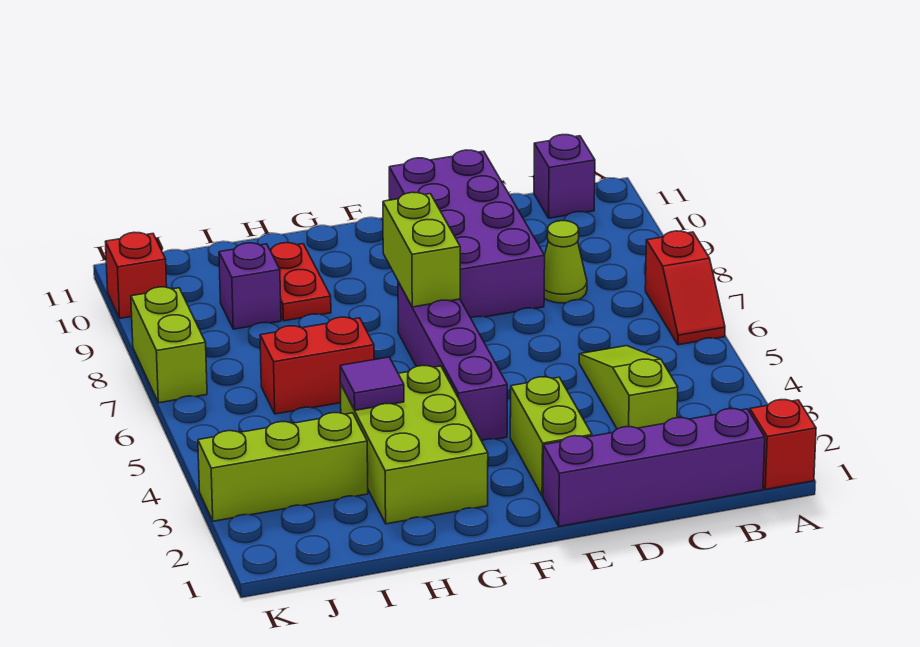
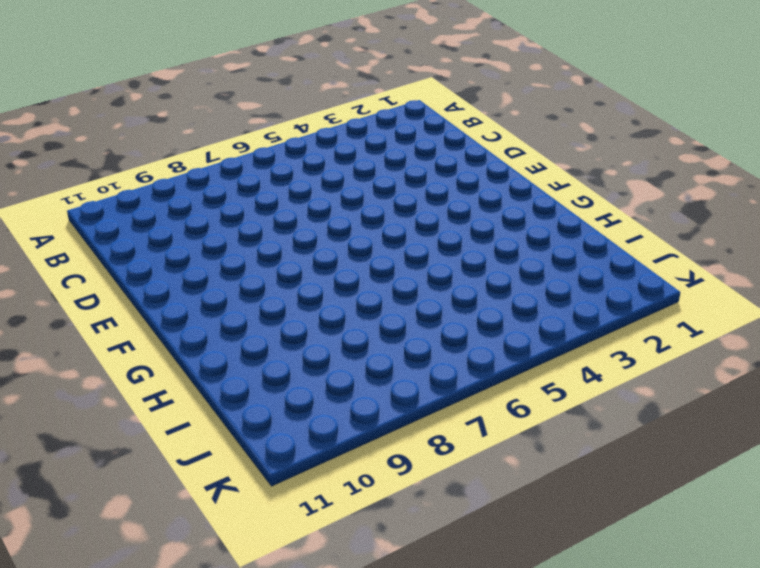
none -> red brick A1 level 1
none -> red slope A6:A7 level 1 top 7
none -> purple brick B1:E1 level 1

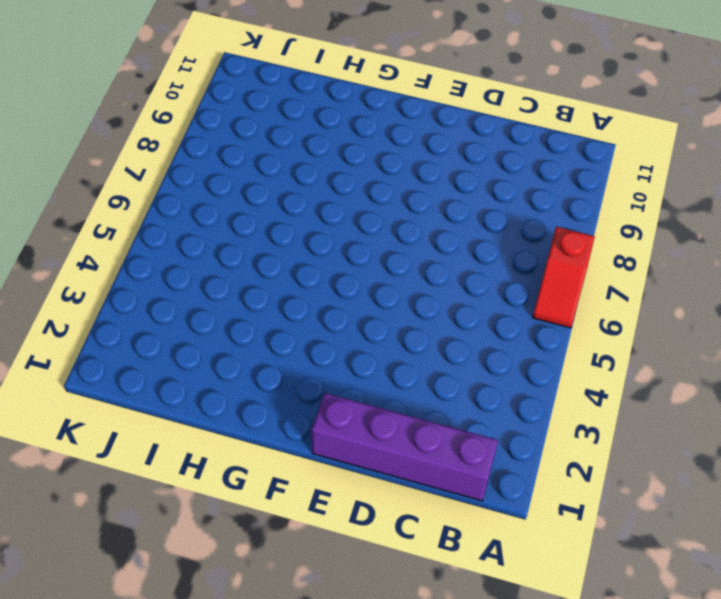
none -> red brick A1 level 1
none -> purple brick B11 level 1
none -> lime slope C3:C5 level 1 top 3

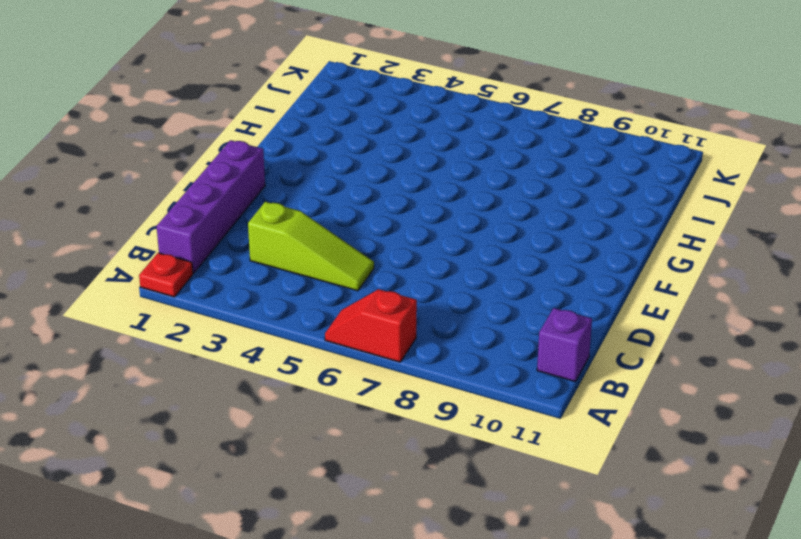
red plate A1 level 1 -> red brick A1 level 1
none -> lime cone C8 level 1
none -> purple brick D8:E11 level 1
none -> lime brick E2:E3 level 1

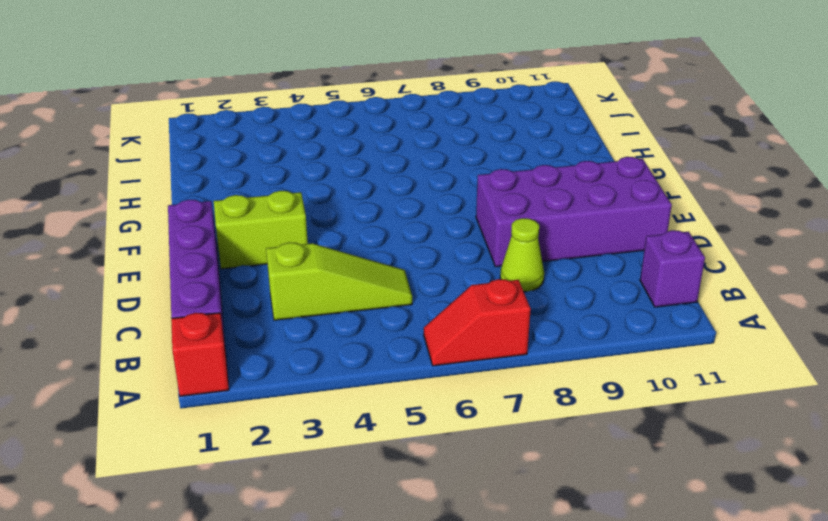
none -> purple brick F4:F7 level 1
none -> lime brick G2:H4 level 1
none -> red brick H6:I6 level 1

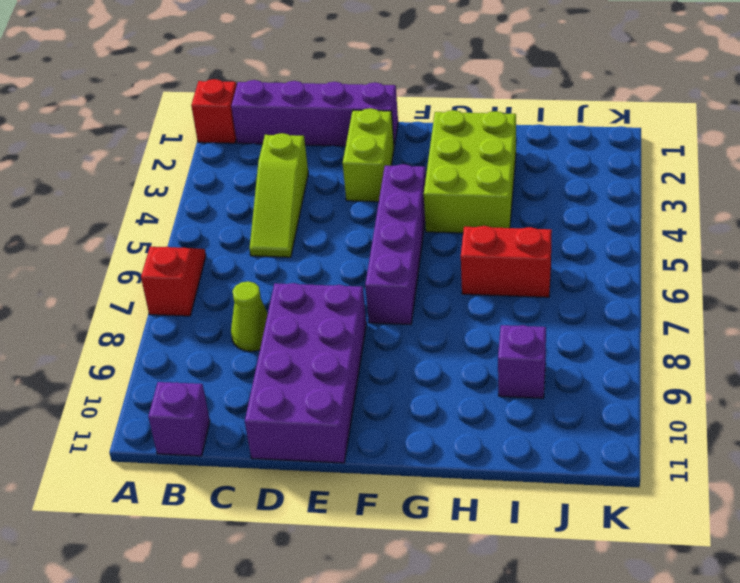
none -> red plate H9:H10 level 1
none -> lime brick I3:K3 level 1
none -> lime brick K7:K8 level 1

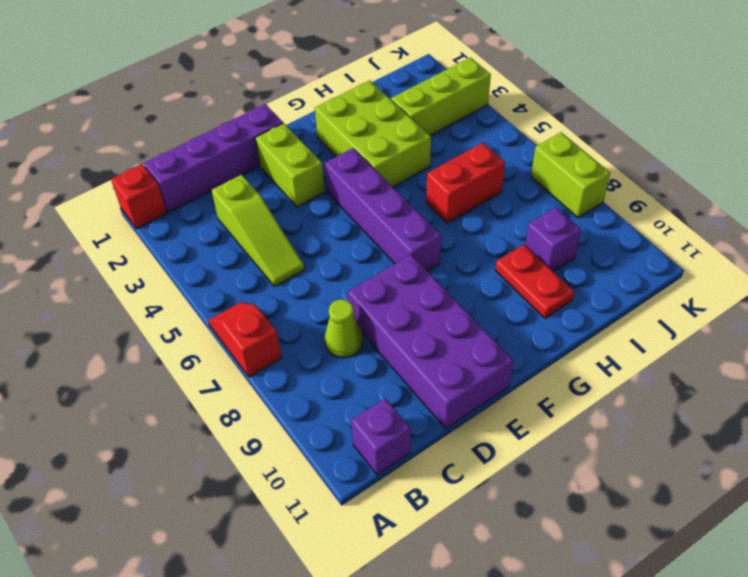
none -> red brick K10 level 1
none -> lime brick F7:F8 level 2
none -> purple tile H4 level 2

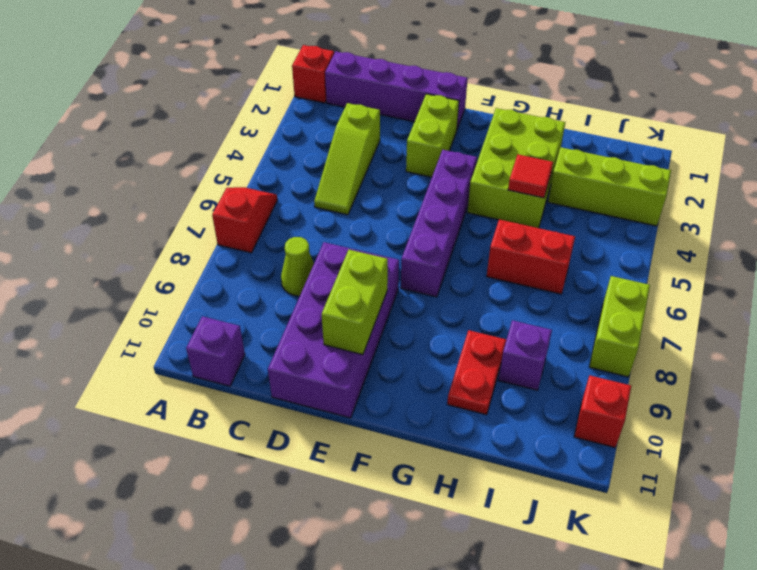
lime brick E9:E10 level 2 -> lime brick F7:F8 level 2
red tile H4 level 2 -> purple tile H4 level 2

